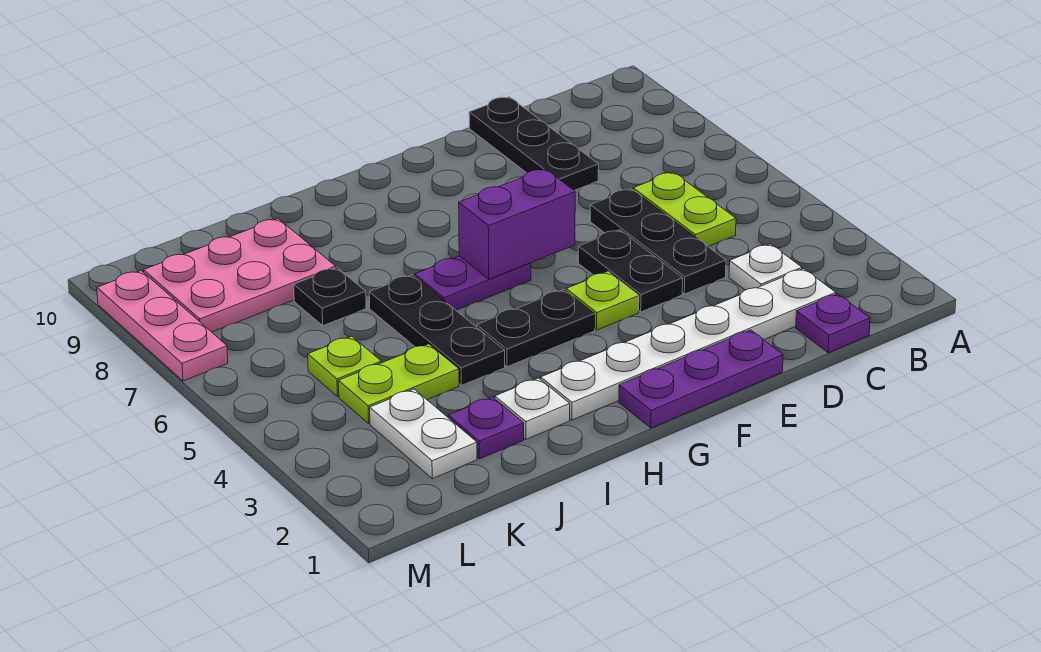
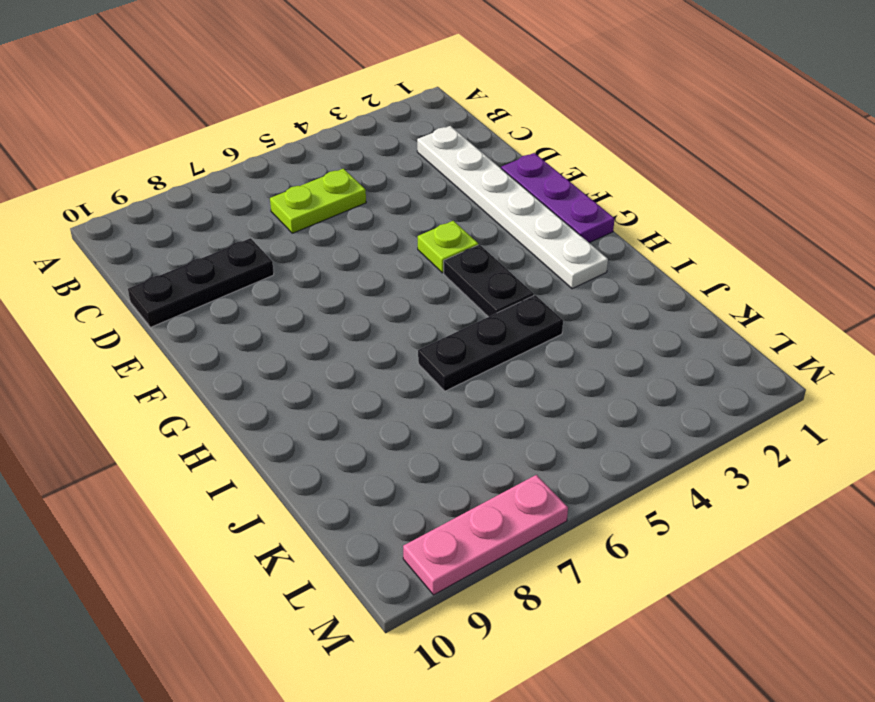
none -> purple plate C1 level 1
none -> white plate C3 level 1
none -> black plate D4:D6 level 1

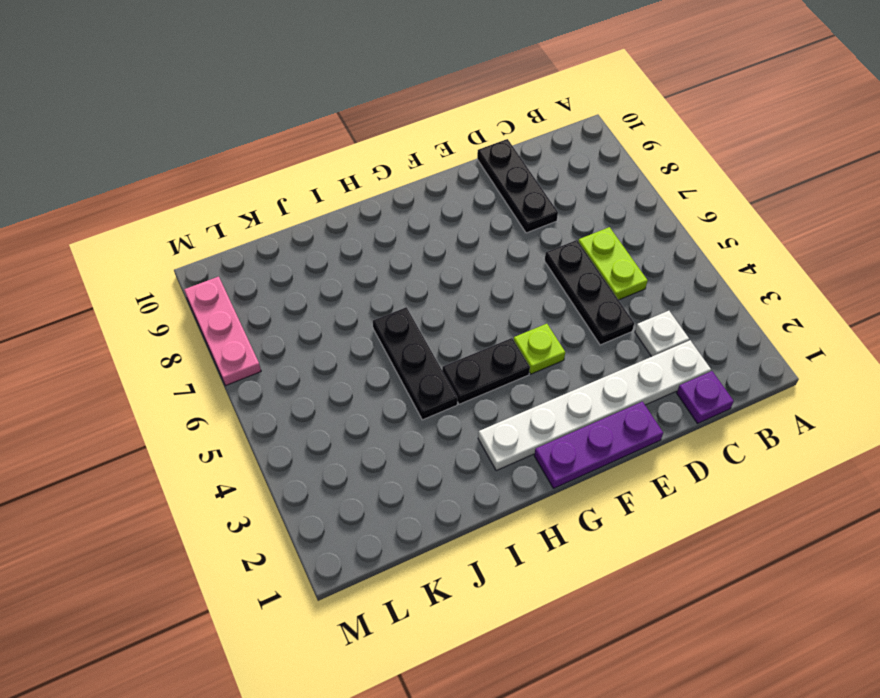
none -> black plate E4:E5 level 1
none -> purple plate G6:H6 level 1
none -> white plate I2 level 1

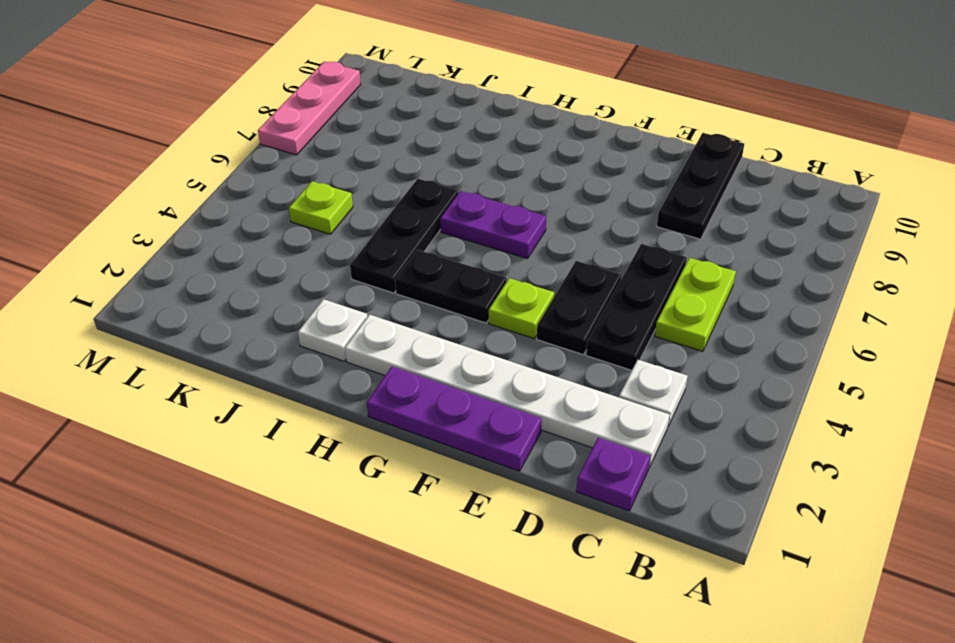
none -> purple plate J2 level 1
none -> lime plate J4:K4 level 1
none -> black plate J7 level 1

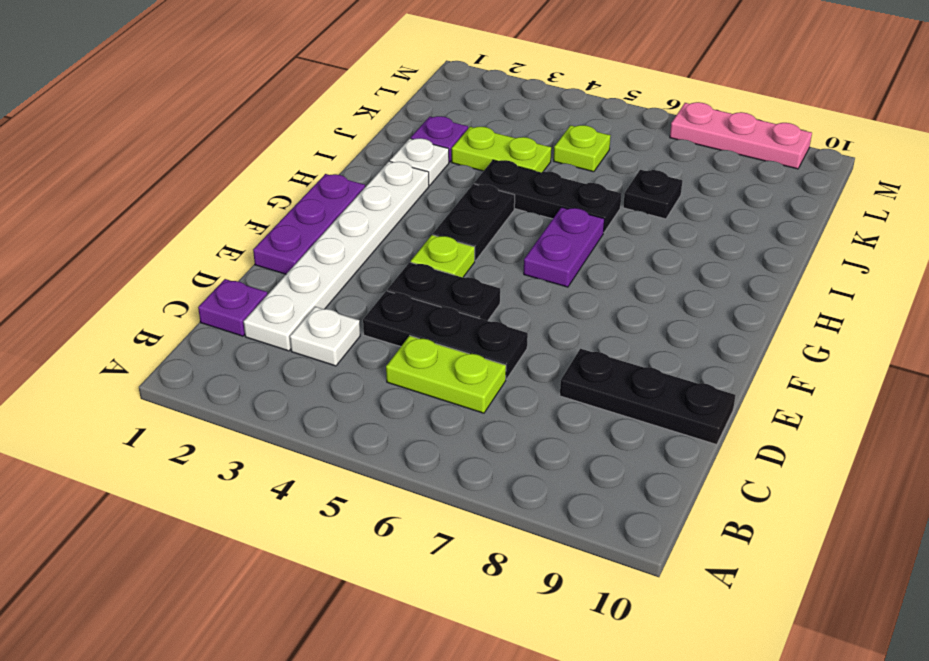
lime plate J3:J4 level 1 -> lime plate J4:K4 level 1
none -> pink plate J8:L9 level 1
none -> white plate K2:K3 level 1
none -> purple brick F6:G6 level 2

